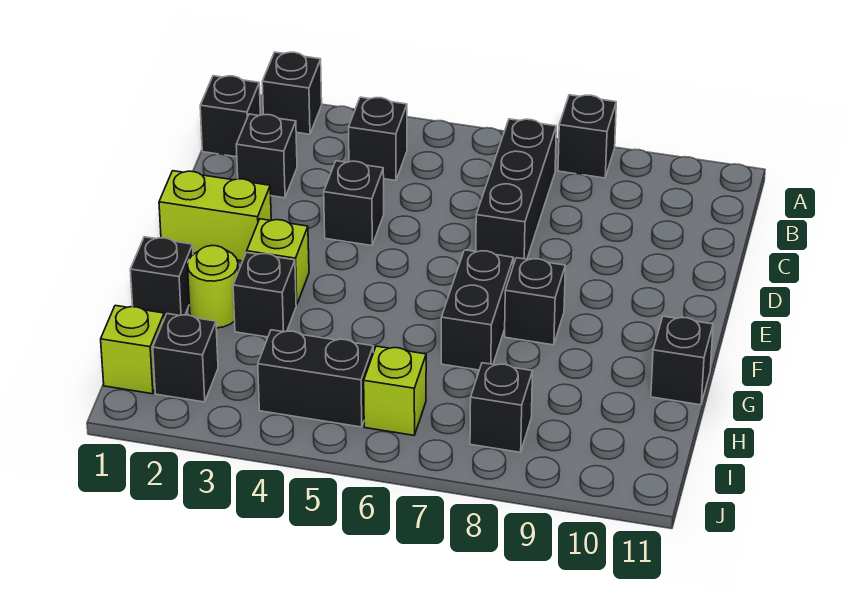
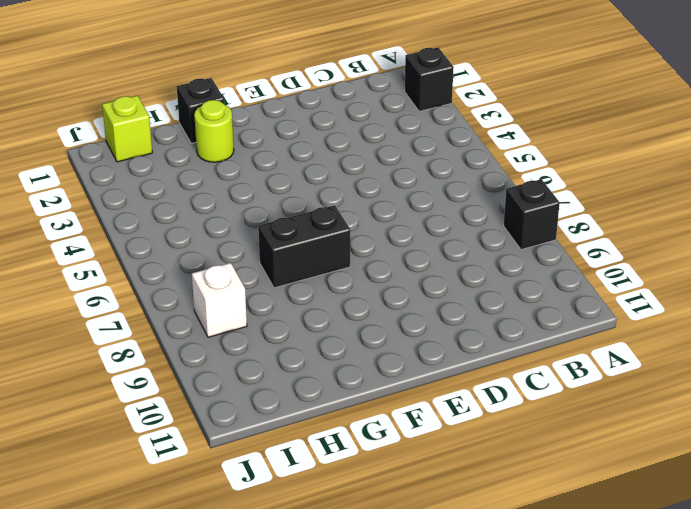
white brick I8 level 1 -> black brick I8 level 1
none -> black brick B1 level 1
none -> black brick B4 level 1
none -> black brick B7:D7 level 1

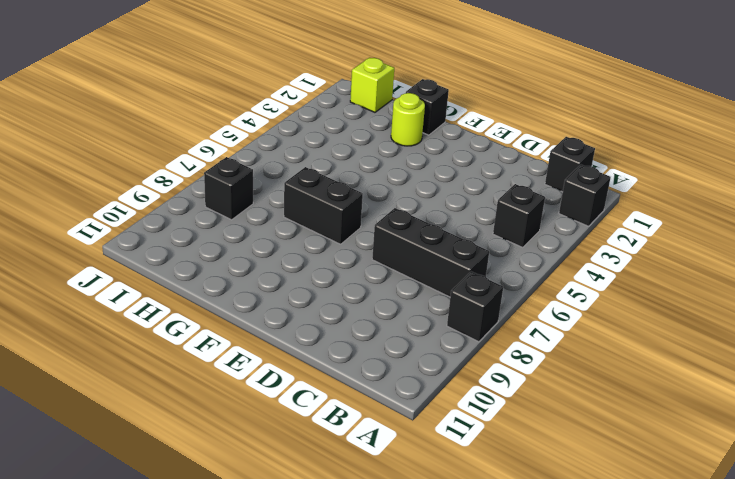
none -> black brick C2 level 1
none -> black brick D4 level 1
none -> lime brick E1:E2 level 1

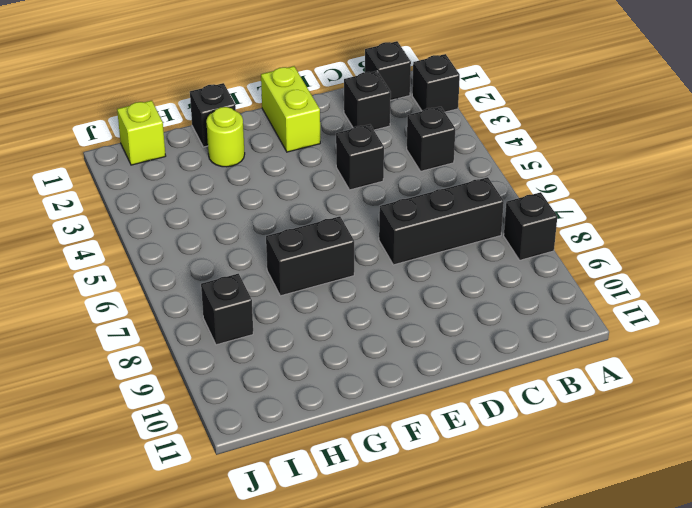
none -> lime brick F3 level 1
none -> black brick F8 level 1
none -> black brick G3 level 1

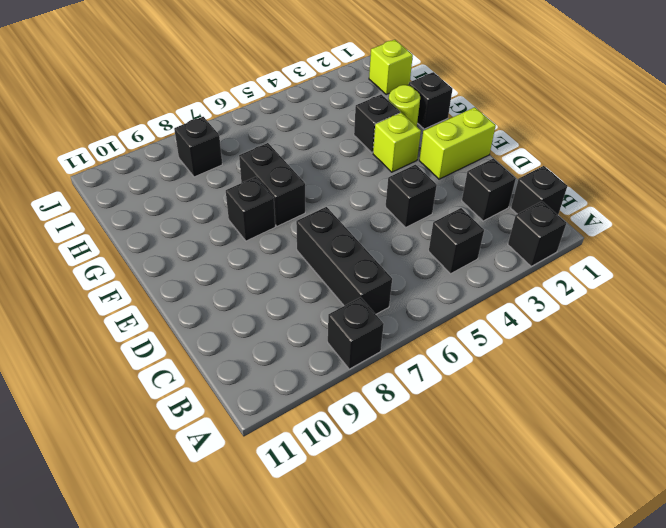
none -> black brick G11 level 1
none -> black brick I2 level 1
none -> black brick I4:I5 level 1

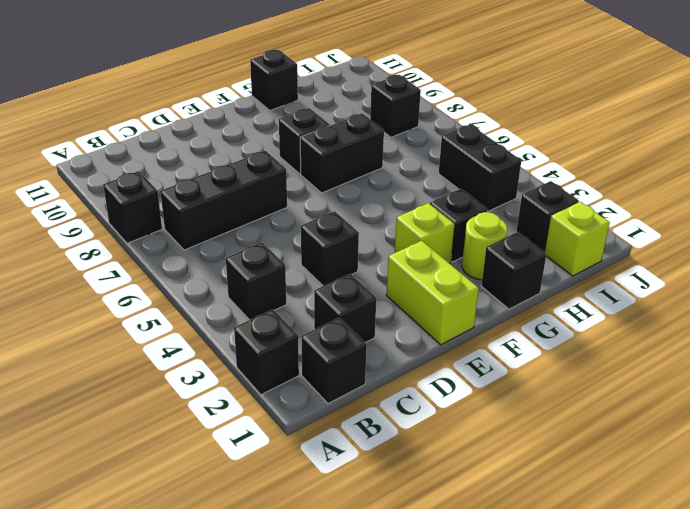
none -> lime brick I6 level 1

